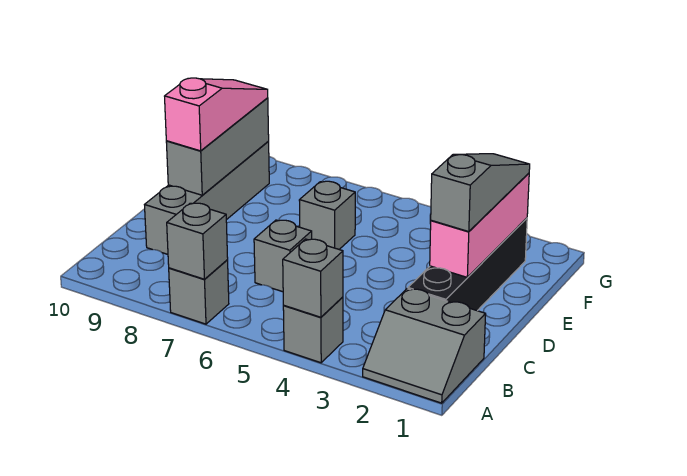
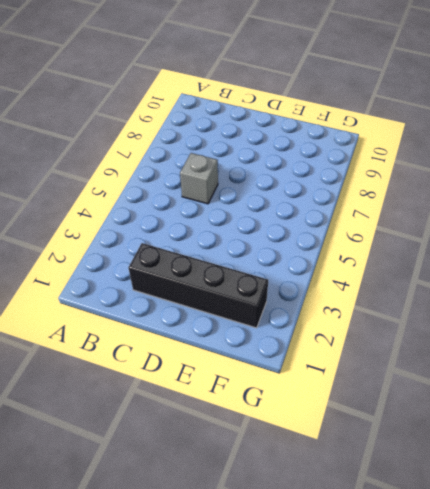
none -> grey slope A1:B2 level 1 top B
none -> grey brick A4 level 1
none -> grey brick A7 level 1

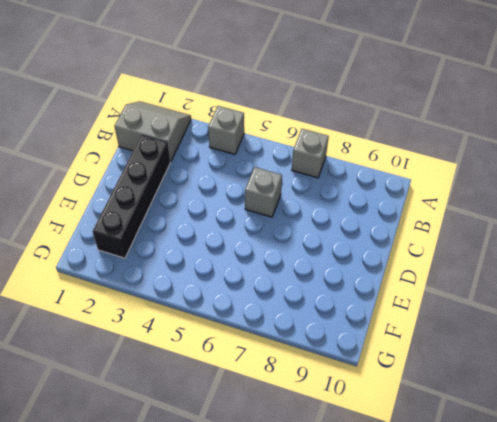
none -> grey brick C9:F9 level 1
none -> grey brick E6 level 1
none -> grey brick A4 level 2

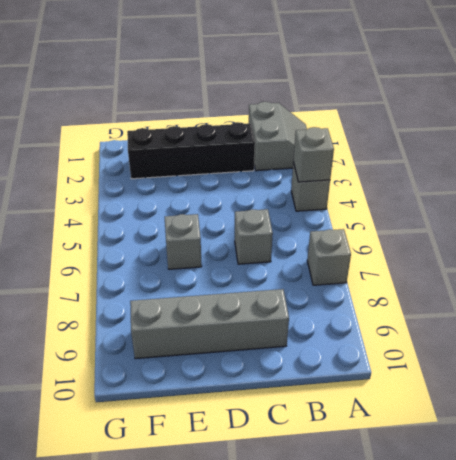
none -> grey brick A7 level 2
none -> pink brick D2:F2 level 2
none -> grey brick D9:F9 level 2

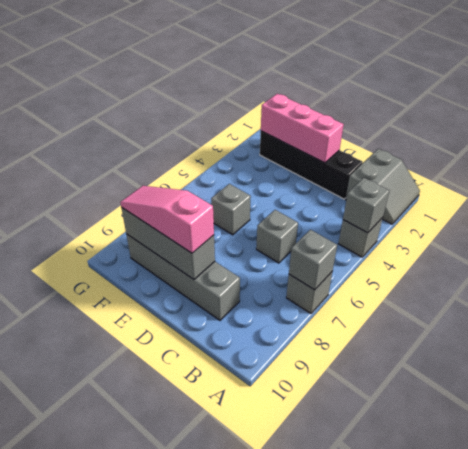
none -> grey slope D2:F2 level 3 top D

